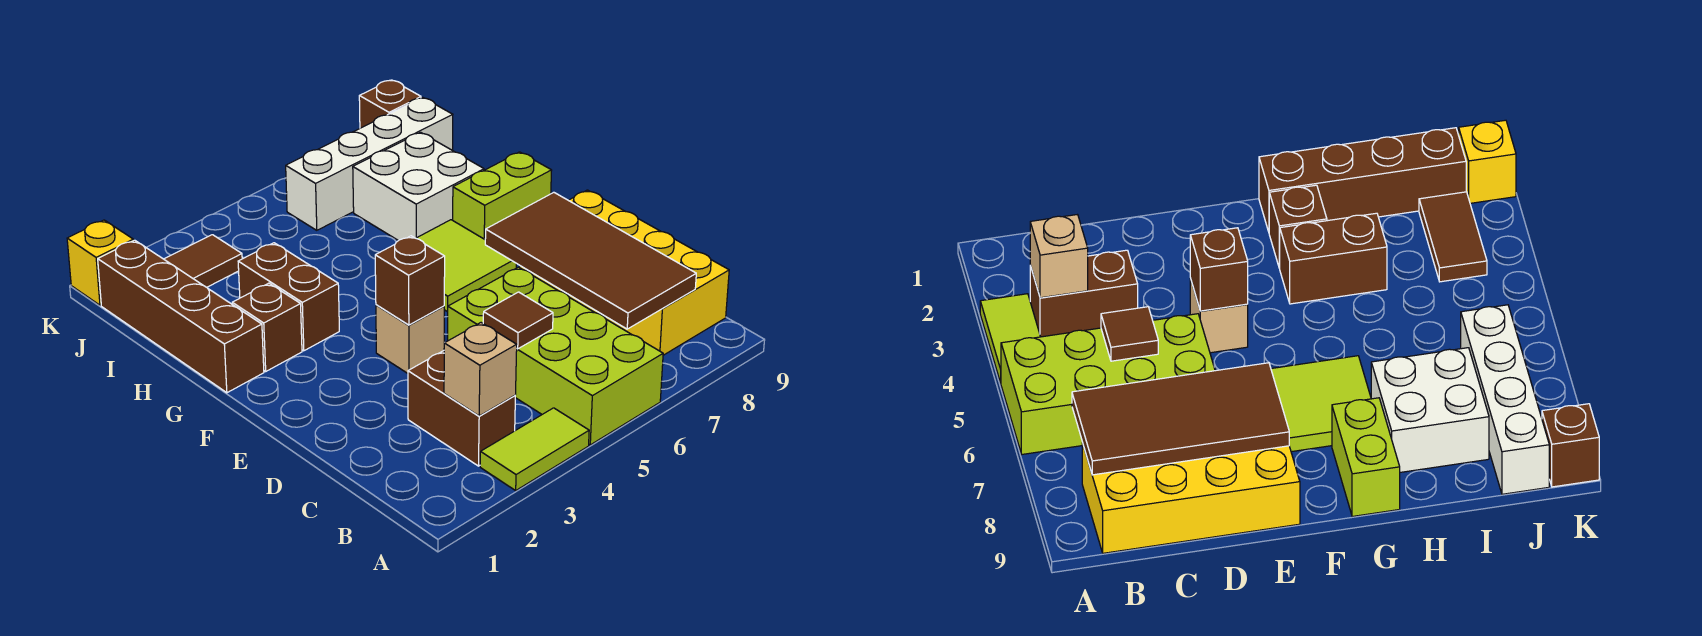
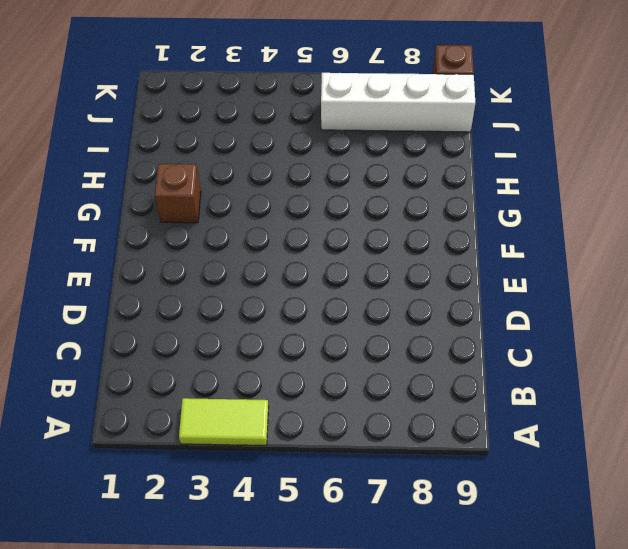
none -> lime brick A5:D6 level 1
none -> brown brick B3:C3 level 1
none -> yellow brick B8:E9 level 1

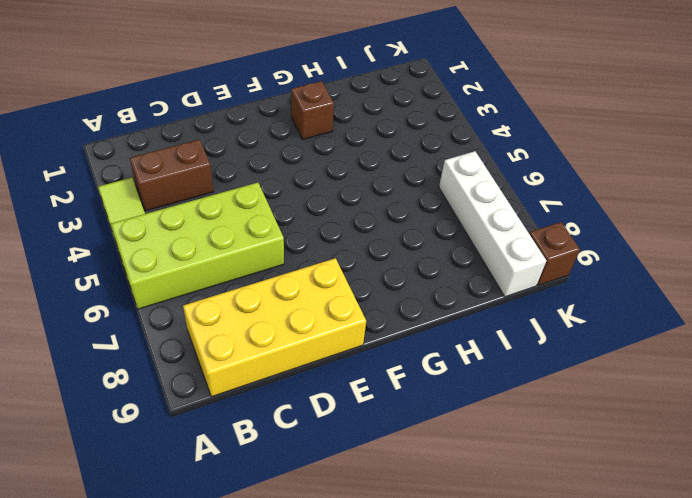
none -> tan brick E4 level 1
none -> lime tile F6:G7 level 1
none -> brown brick G1:J1 level 1

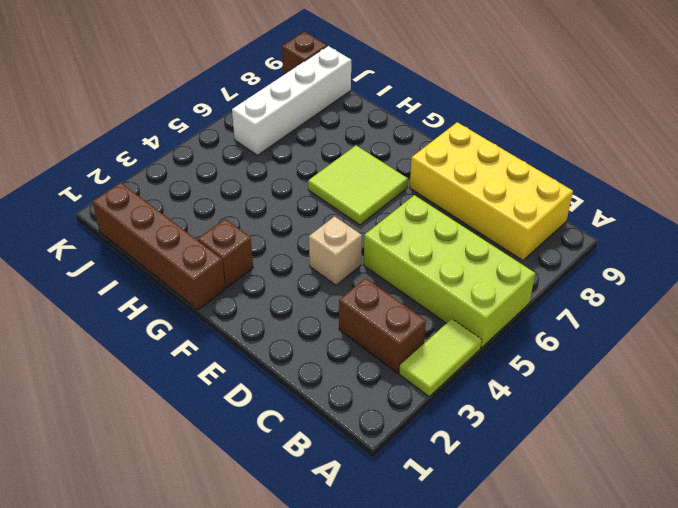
none -> brown brick G3:H3 level 1
none -> lime brick G8:G9 level 1
none -> white brick H7:I8 level 1

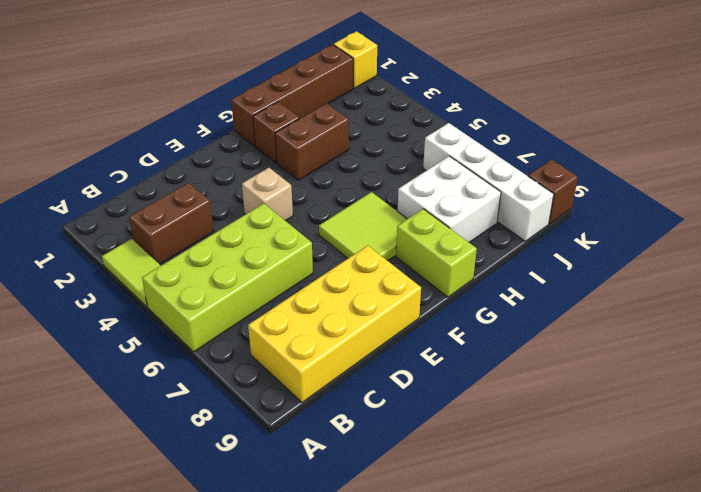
none -> brown tile J2:J3 level 1
none -> tan brick B3 level 2
none -> brown tile B7:E8 level 2

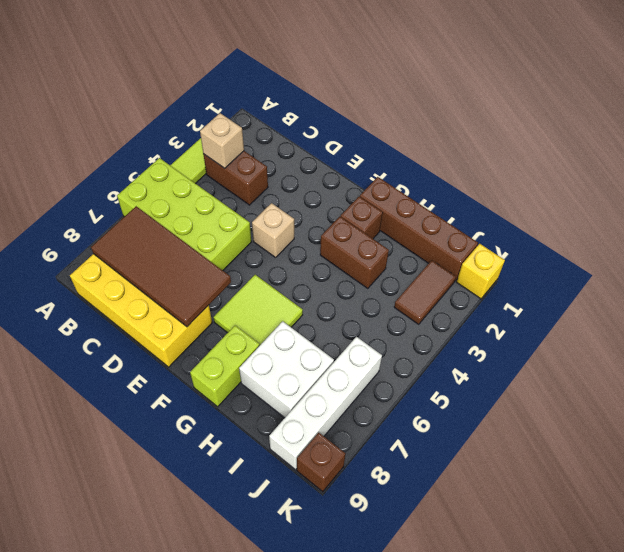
none -> brown tile C5 level 2
none -> brown brick E4 level 2

